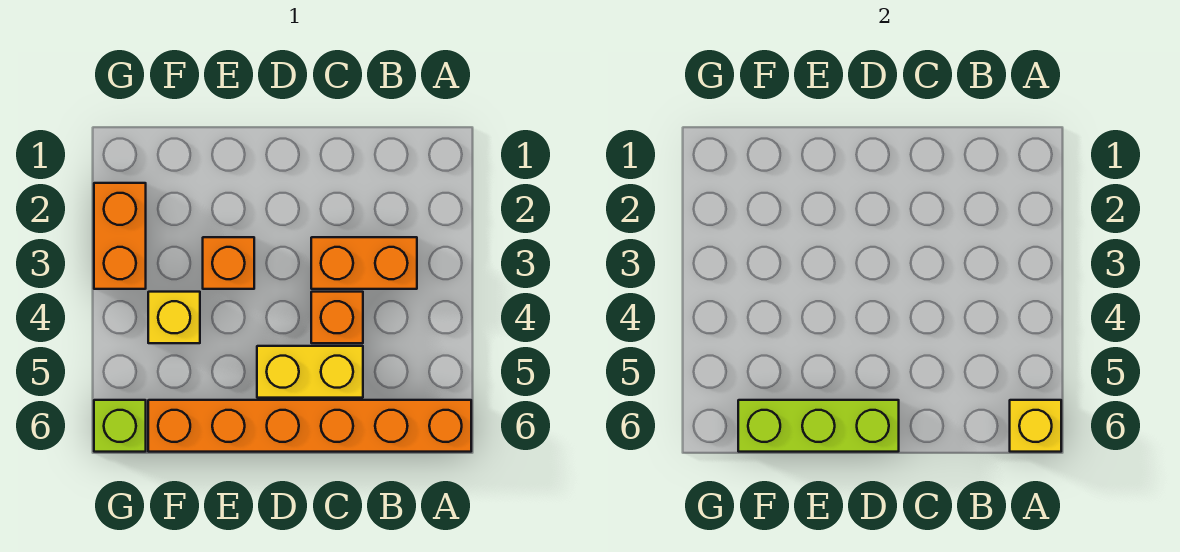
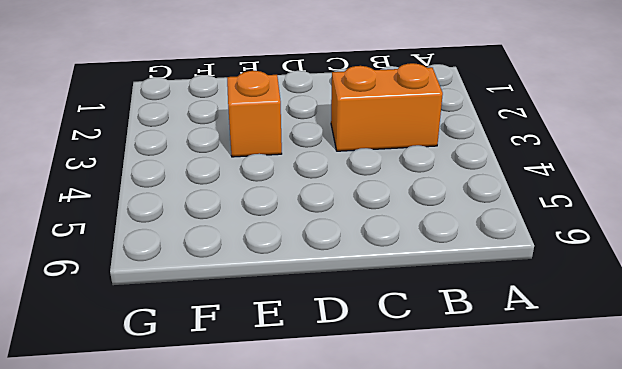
none -> orange brick A6:F6 level 1
none -> orange brick C4 level 1

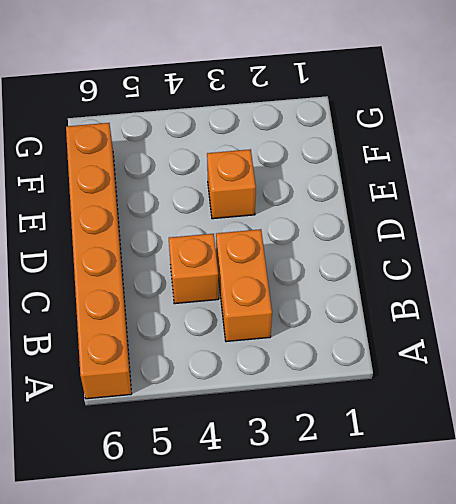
none -> yellow brick C5:D5 level 1
none -> yellow brick F4 level 1

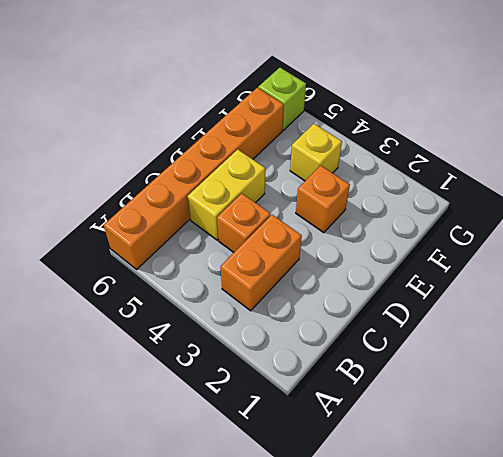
none -> orange brick G2:G3 level 1
none -> yellow brick A6 level 2

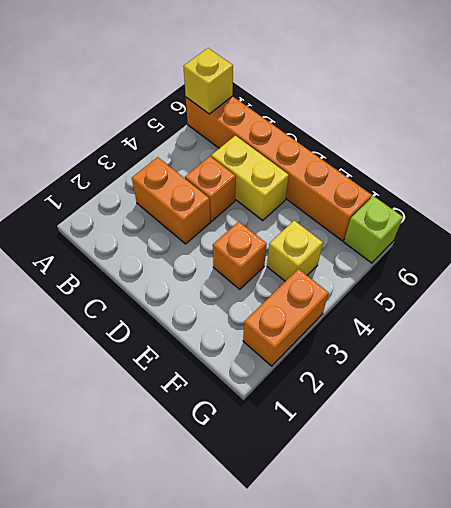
none -> lime brick D6:F6 level 2

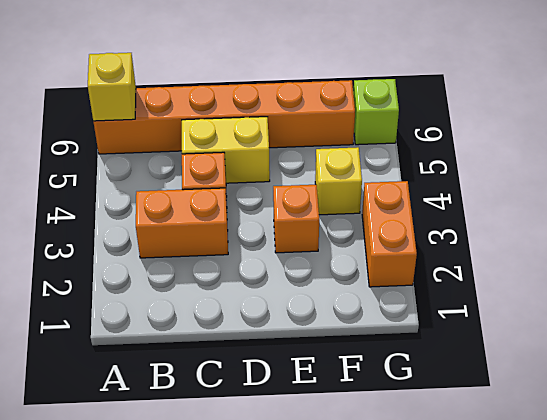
none -> lime brick D6:F6 level 2

